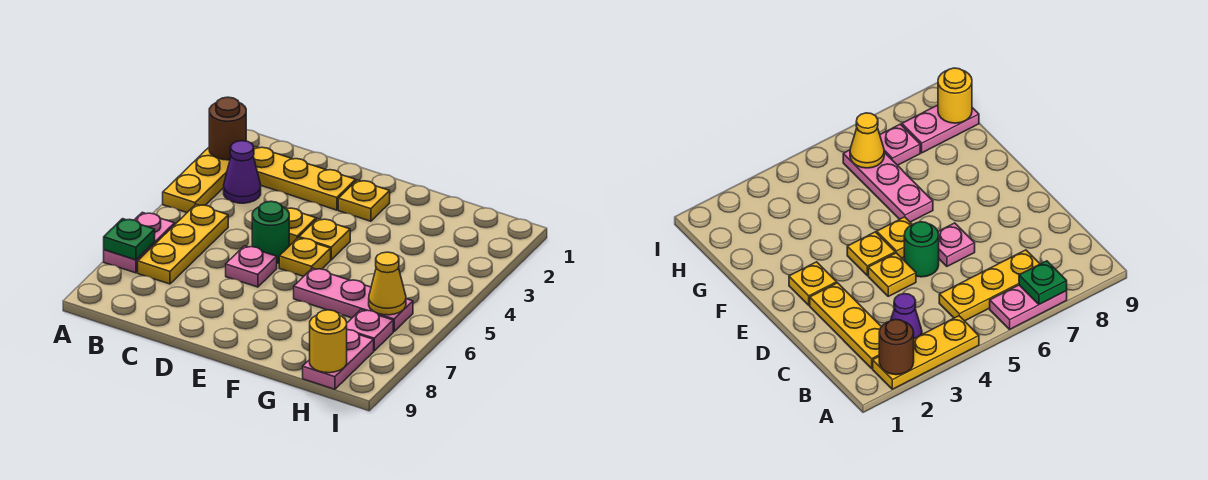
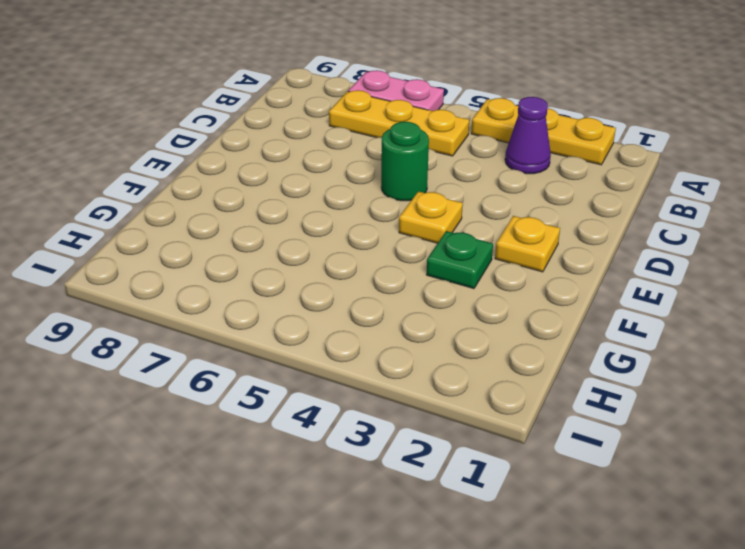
green plate F3 level 1 -> green plate A7 level 2
none -> yellow plate B2:D2 level 1
none -> yellow plate D4 level 1
none -> pink plate D6 level 1

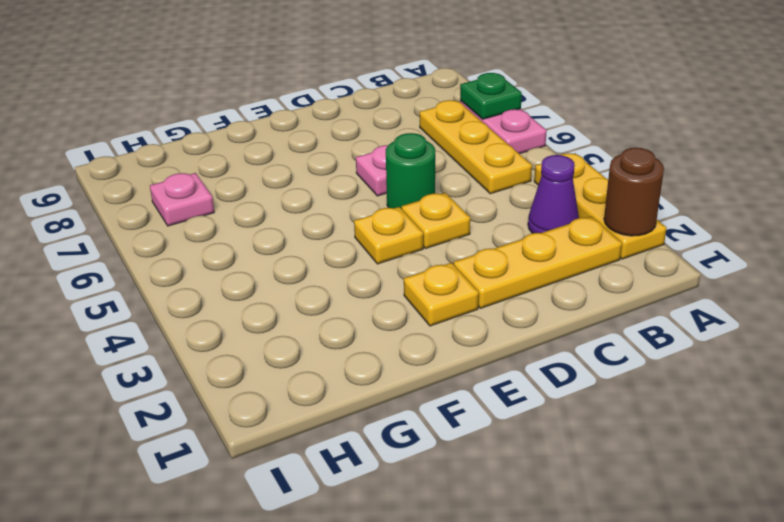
none -> yellow plate E5 level 1
none -> pink plate F6:H6 level 1
none -> pink plate H8:H9 level 1

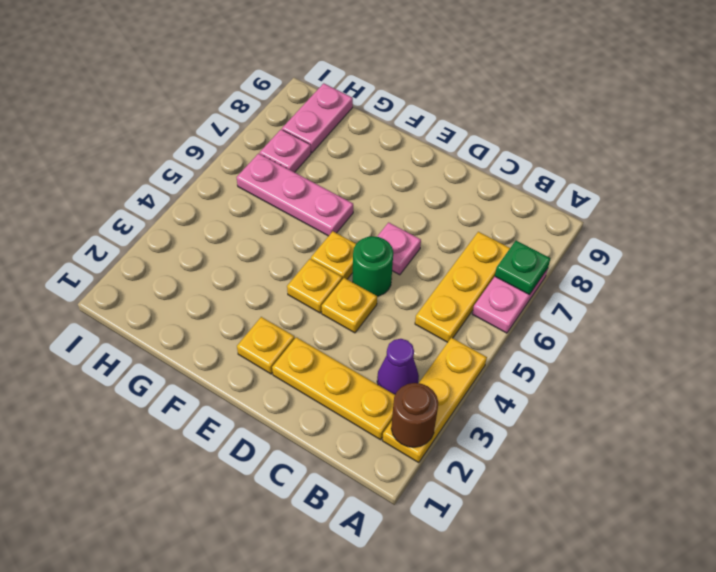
none -> yellow cone H6 level 2
none -> yellow round brick H9 level 2

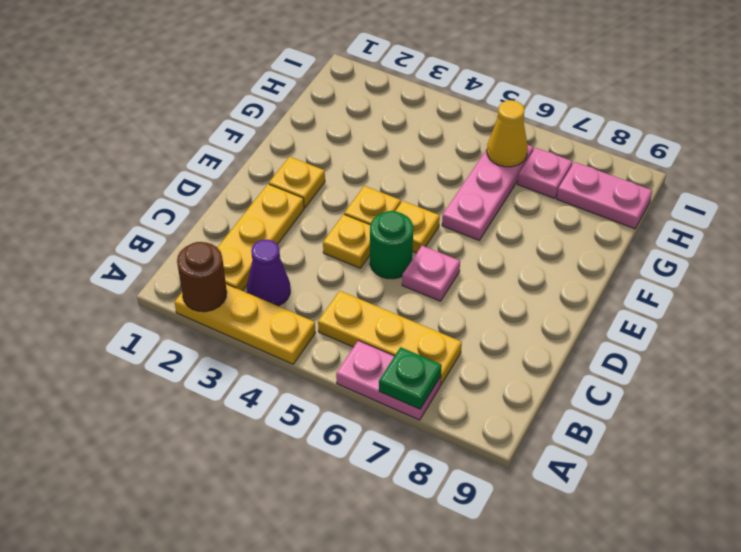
none -> yellow round brick H9 level 2

